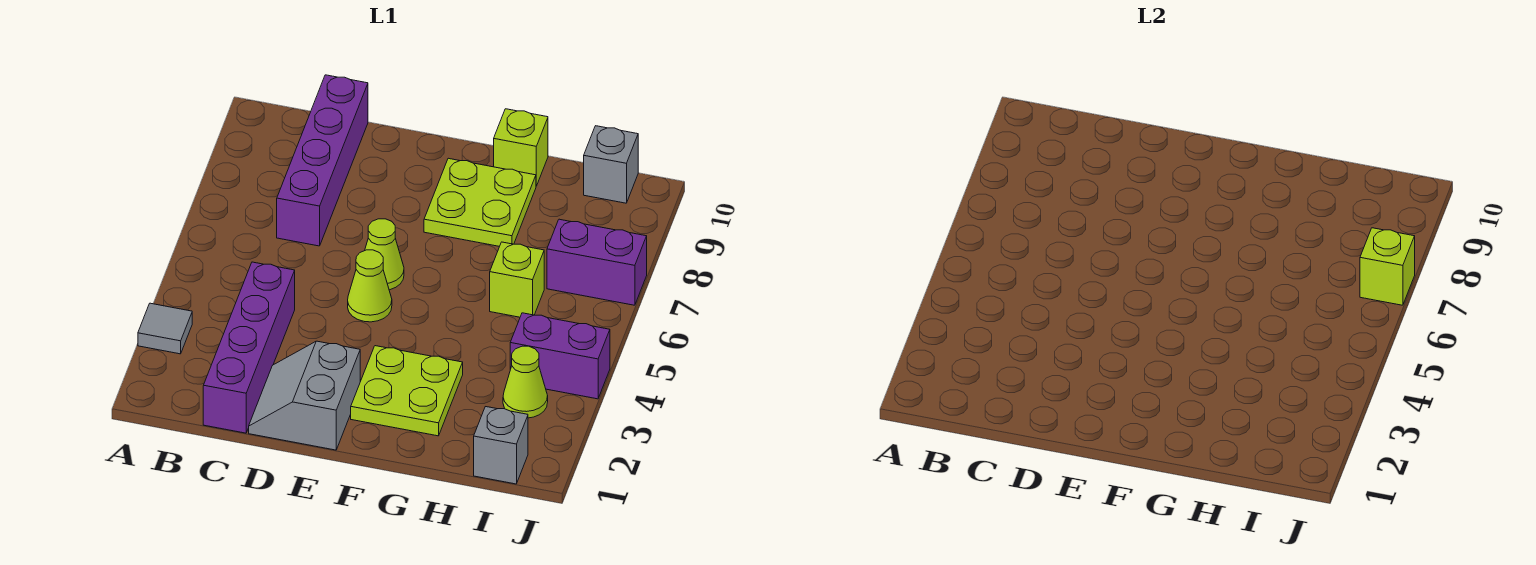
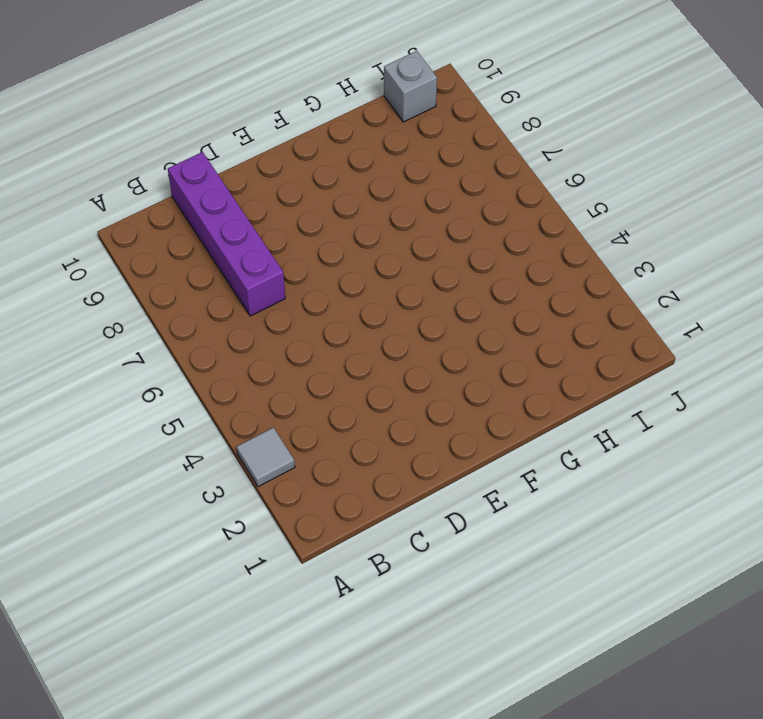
none -> purple brick C1:C4 level 1
none -> grey slope D1:E2 level 1 top E
none -> lime cone E5 level 1

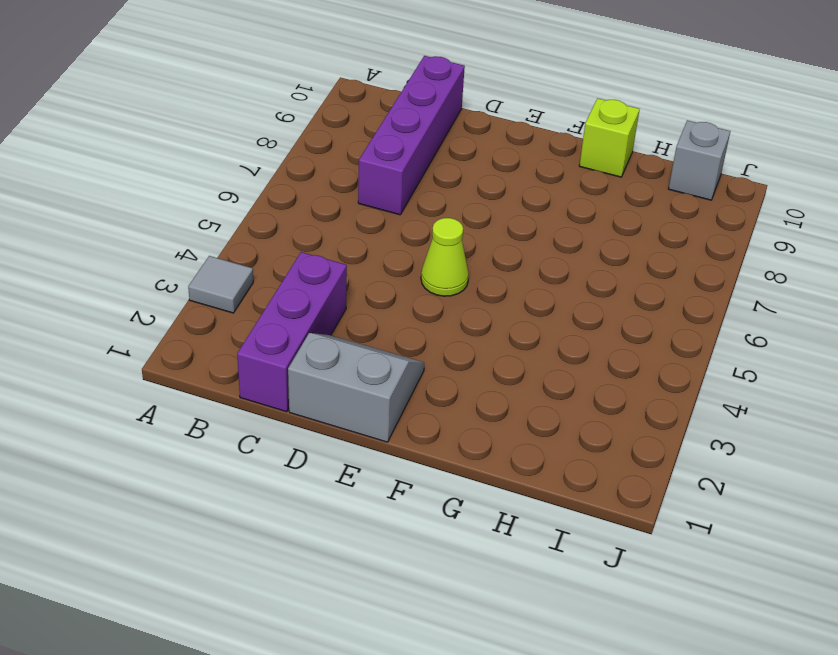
purple brick C1:C3 level 1 -> purple brick C1:C4 level 1
grey slope D1:E2 level 1 top 1 -> grey slope D1:E2 level 1 top E
none -> lime cone E6 level 1
none -> lime plate F2:G3 level 1
none -> lime plate F8:G9 level 1

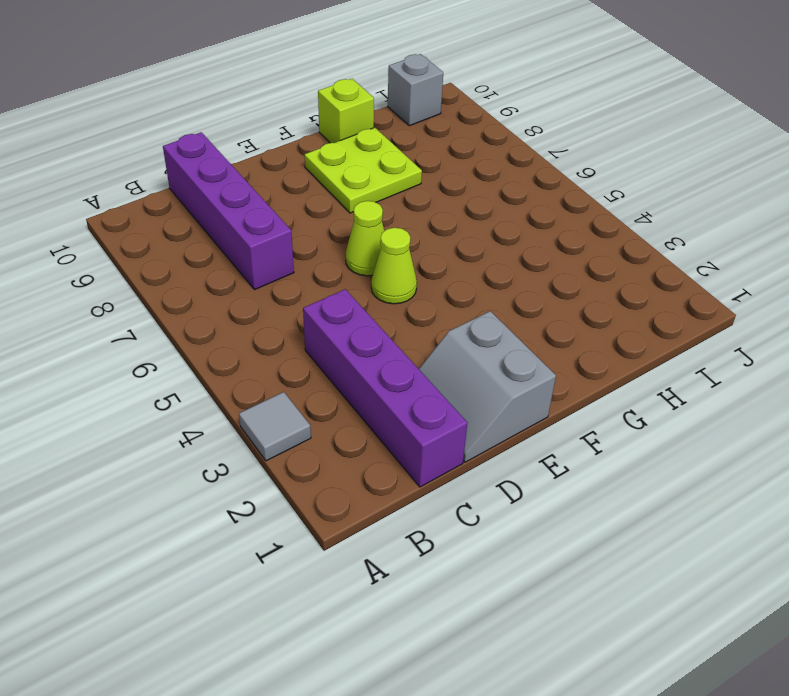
none -> lime plate F2:G3 level 1
none -> lime brick H6 level 1
none -> grey brick I1 level 1

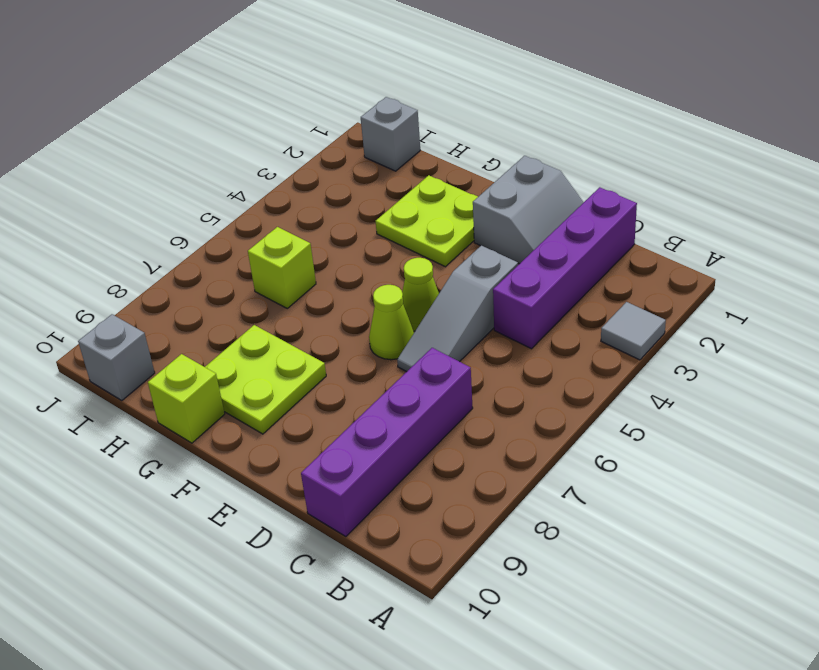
grey slope D4:D6 level 1 top 4 -> none
none -> lime cone I3 level 1
none -> purple brick I4:J4 level 1
none -> purple brick I7:J7 level 1

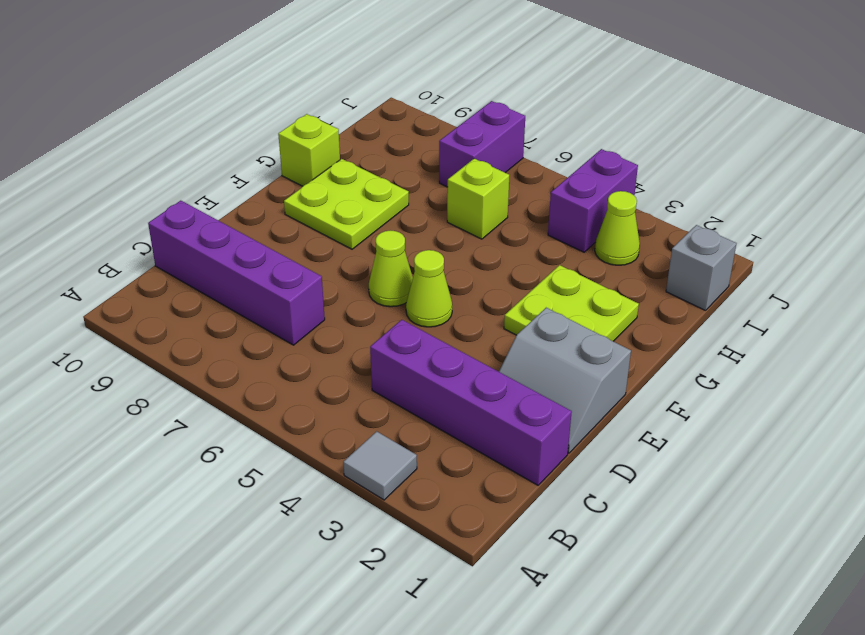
none -> grey brick I10 level 1
none -> lime brick J7 level 2

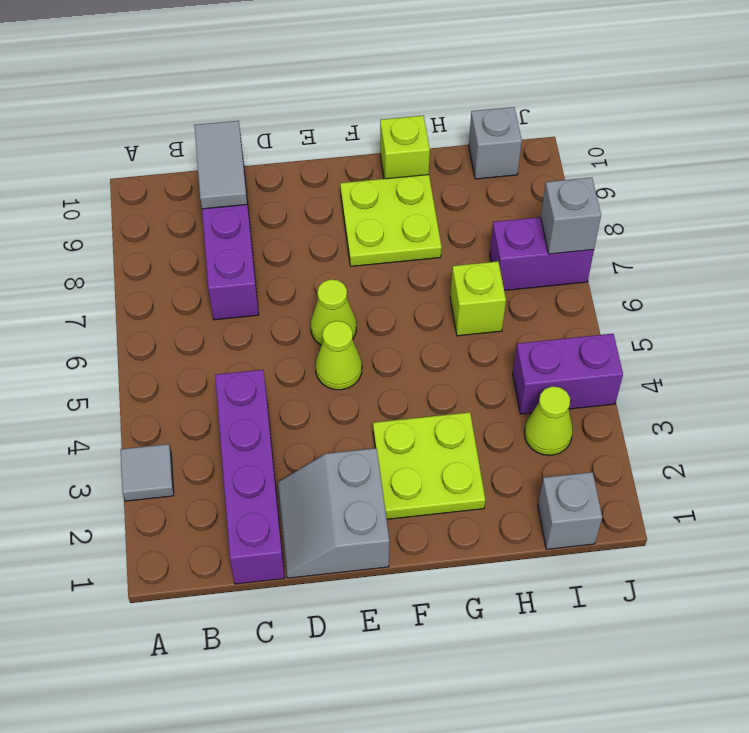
grey tile C9:C10 level 2 -> none
grey brick J7 level 2 -> lime brick J7 level 2

